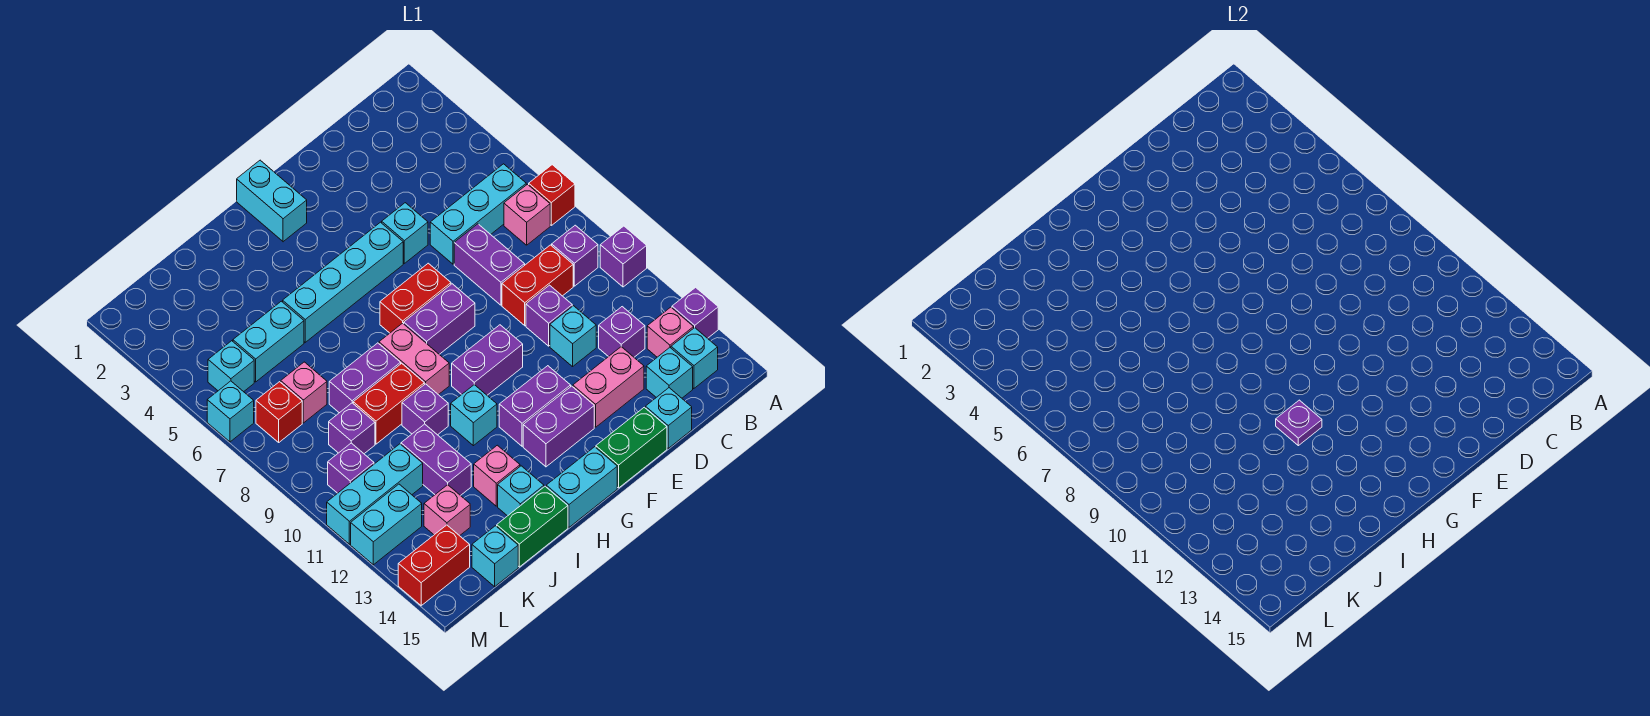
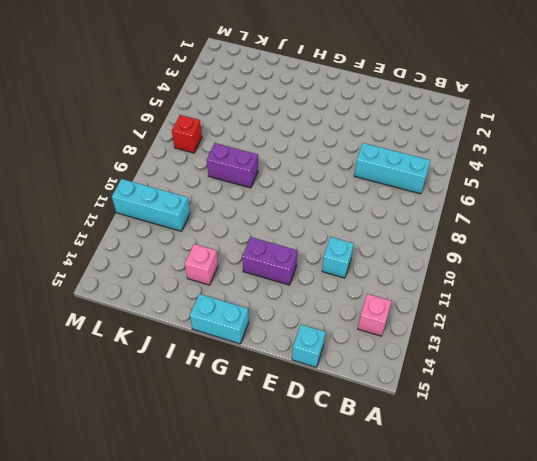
none -> red brick A7 level 1
none -> purple brick A10 level 1
none -> purple brick A13 level 1
none -> pink brick B7 level 1

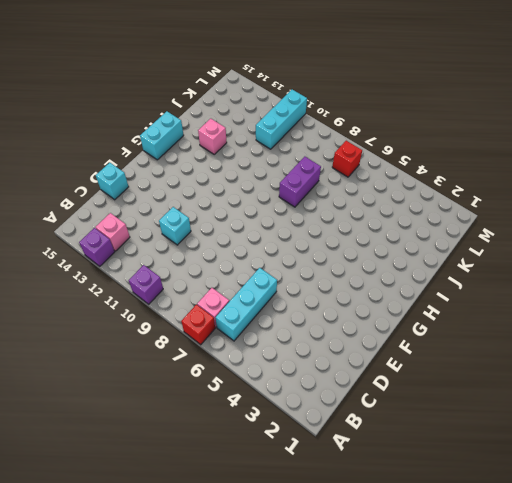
none -> purple brick B9 level 1
none -> cyan brick B14 level 1
none -> red brick C9:D9 level 1
none -> purple brick C12 level 1

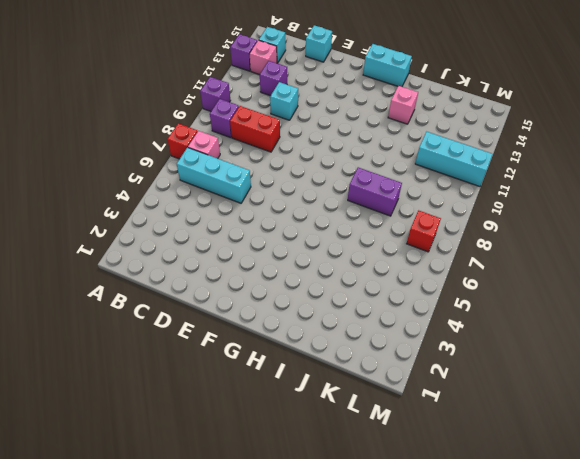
none -> cyan brick C14 level 1
none -> purple brick D7:D8 level 1
none -> purple brick D10 level 1
none -> pink brick D13:E13 level 1

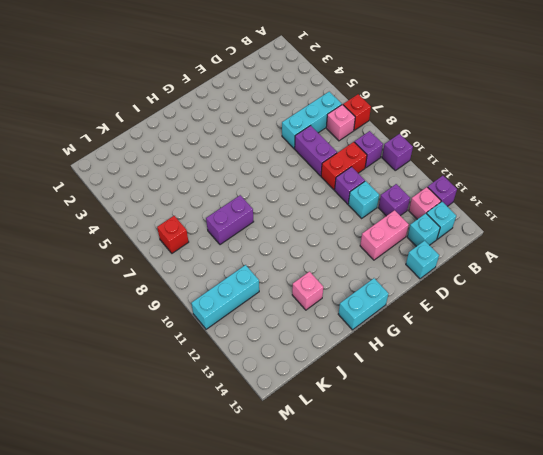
none -> cyan brick E5 level 1
none -> green brick E15:F15 level 1
none -> cyan brick F5:I5 level 1
none -> red brick F7:G7 level 1

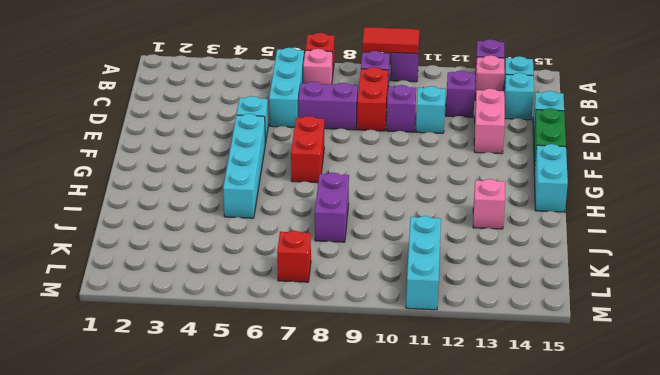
red tile A9:A10 level 2 -> none
none -> purple brick F8:G8 level 1
none -> purple brick F10:G10 level 1
none -> purple brick F12:G12 level 1
none -> purple brick F13:G13 level 1

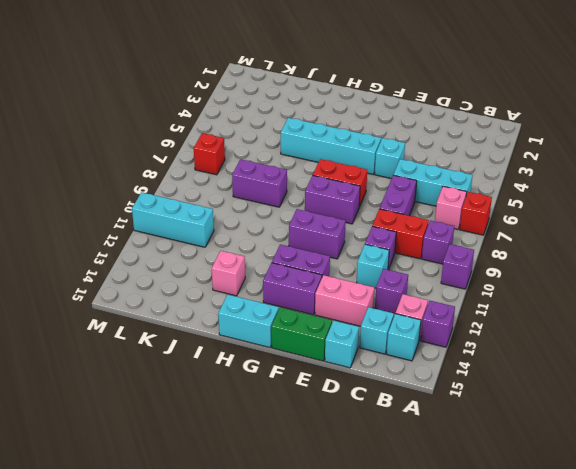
none -> cyan brick G1:G2 level 1
none -> pink brick H8:H9 level 1
none -> cyan brick H11 level 1
none -> red brick I9:J9 level 1

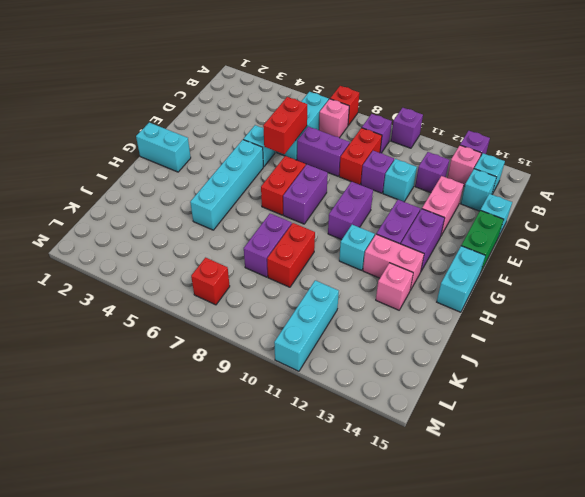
red brick D6:E6 level 2 -> red brick L14:M14 level 1
pink brick H12:H13 level 1 -> pink brick H8:H9 level 1
none -> purple brick I10 level 1
none -> cyan brick I14 level 1
none -> green brick I15:J15 level 1
none -> cyan brick J5:K5 level 1

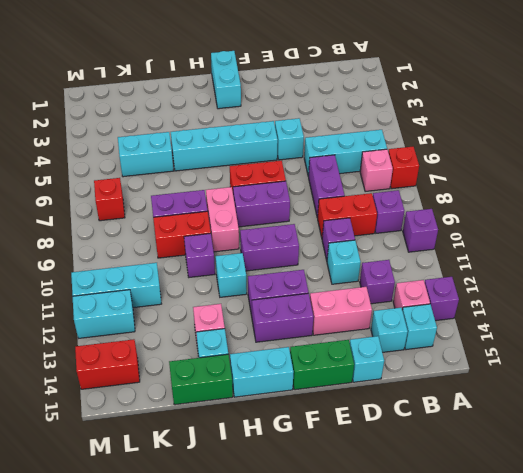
none -> purple brick J11:J12 level 1
none -> pink brick K7 level 1
none -> purple brick K9 level 1
none -> pink brick K13 level 1

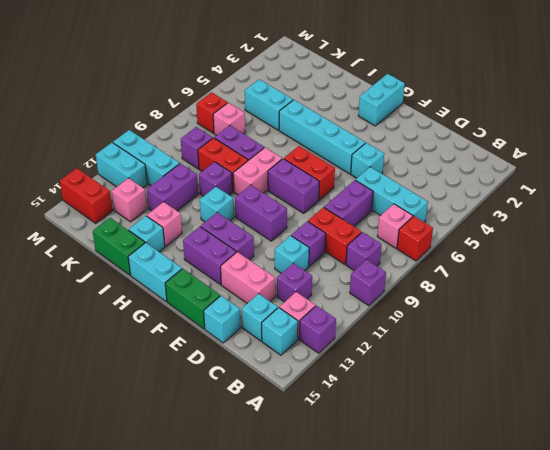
none -> cyan brick K15 level 1
none -> cyan brick L5 level 1
none -> purple brick L10 level 1
none -> cyan brick M6 level 1

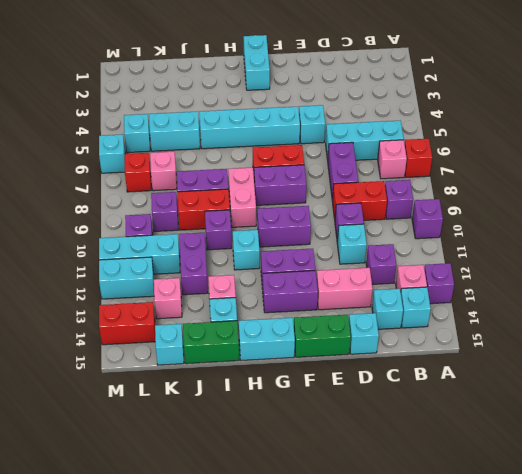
none -> purple plate H11 level 2

